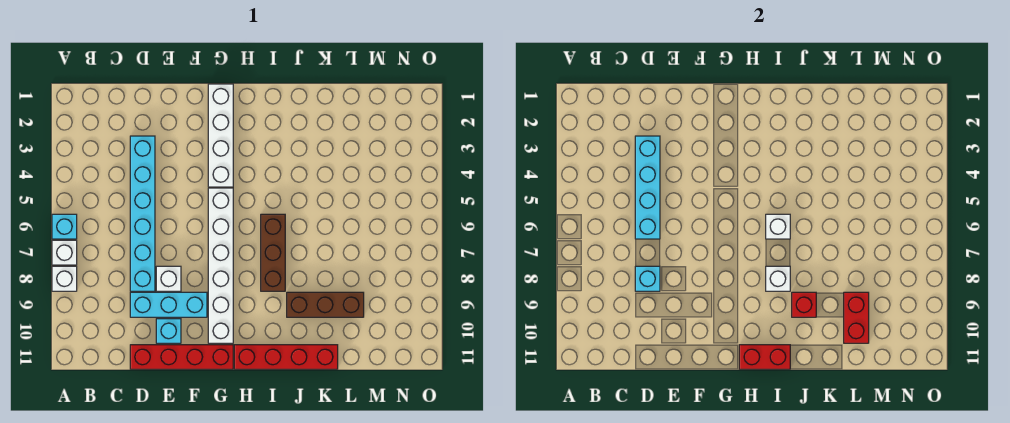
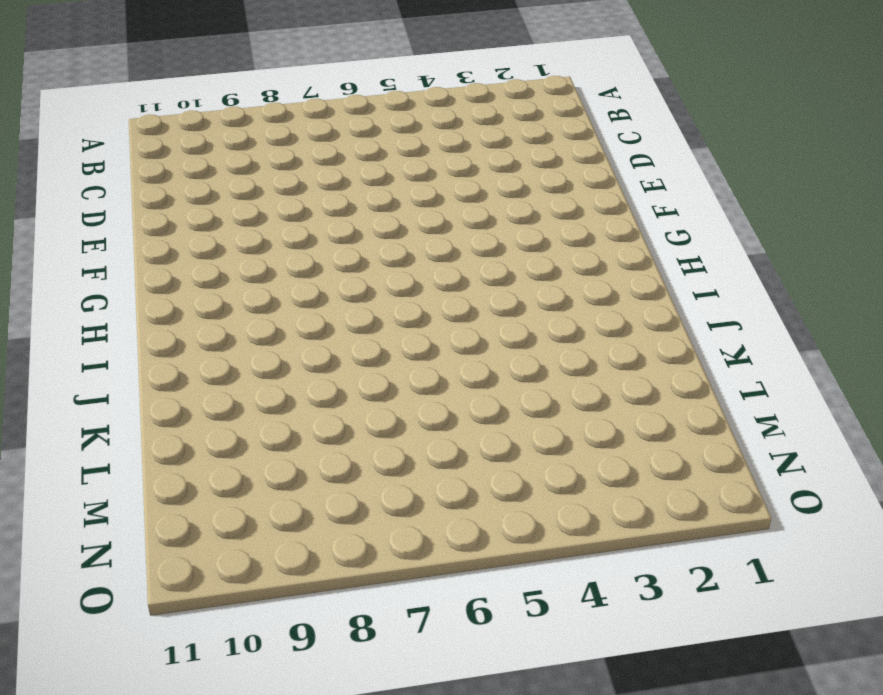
none -> cyan brick A6 level 1
none -> white brick A7 level 1
none -> white brick A8 level 1

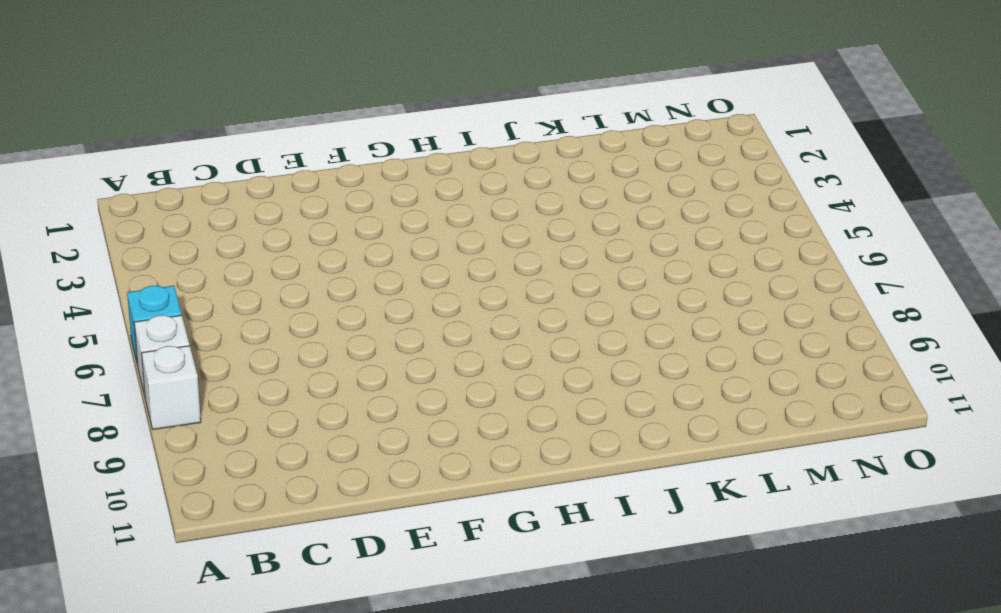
none -> cyan brick D3:D8 level 1
none -> cyan brick D9:F9 level 1
none -> red brick D11:G11 level 1

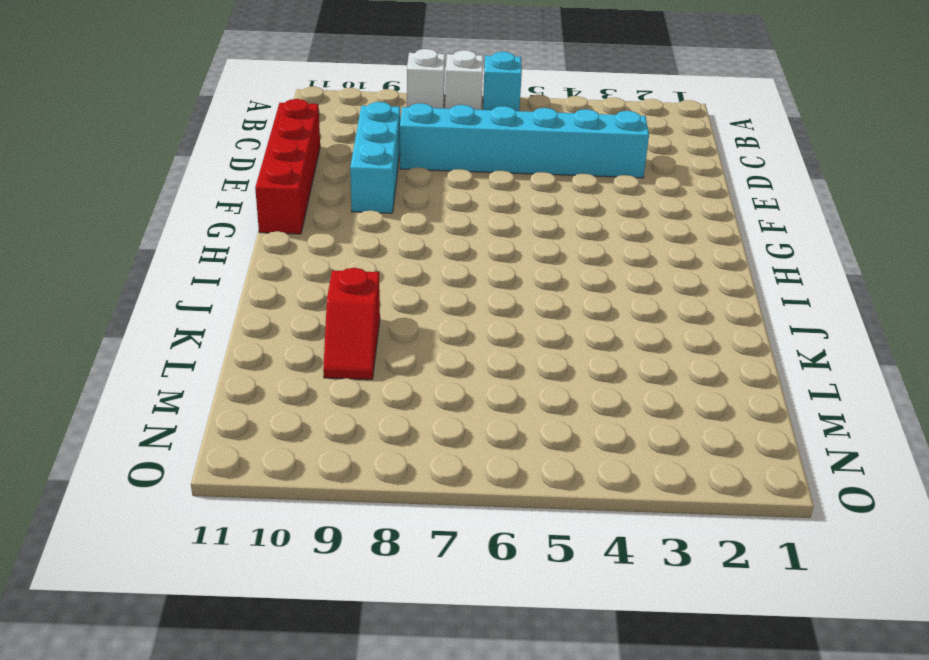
red slope K9:L9 level 1 top K -> brown brick J9:L9 level 1
none -> white brick E8 level 1
none -> cyan brick E10 level 1
none -> white brick G1:G4 level 1

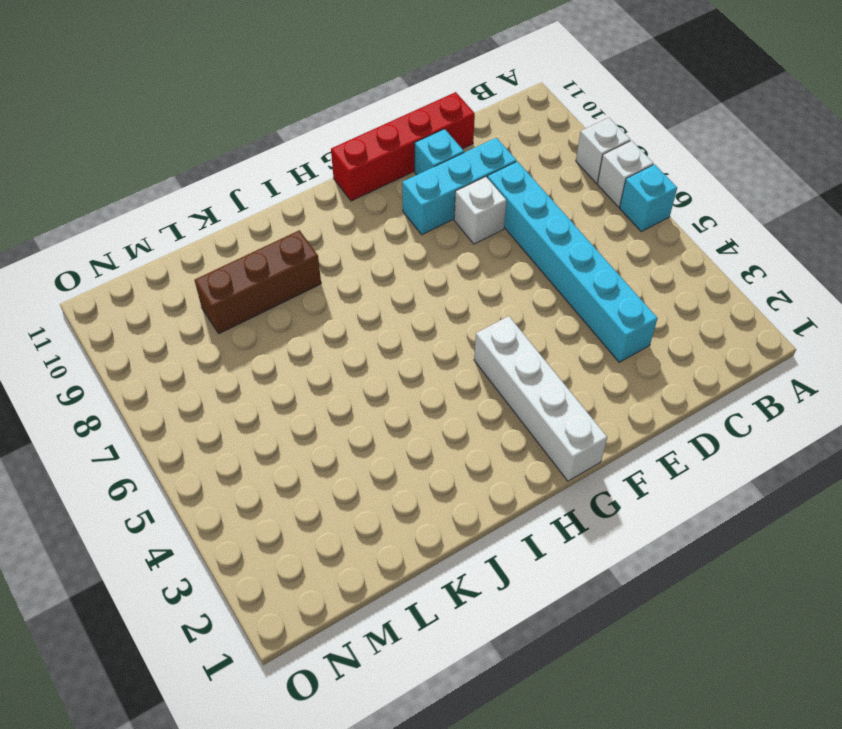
none -> white brick G5:G10 level 1
none -> red brick H11:K11 level 1
none -> brown brick I6:I8 level 1

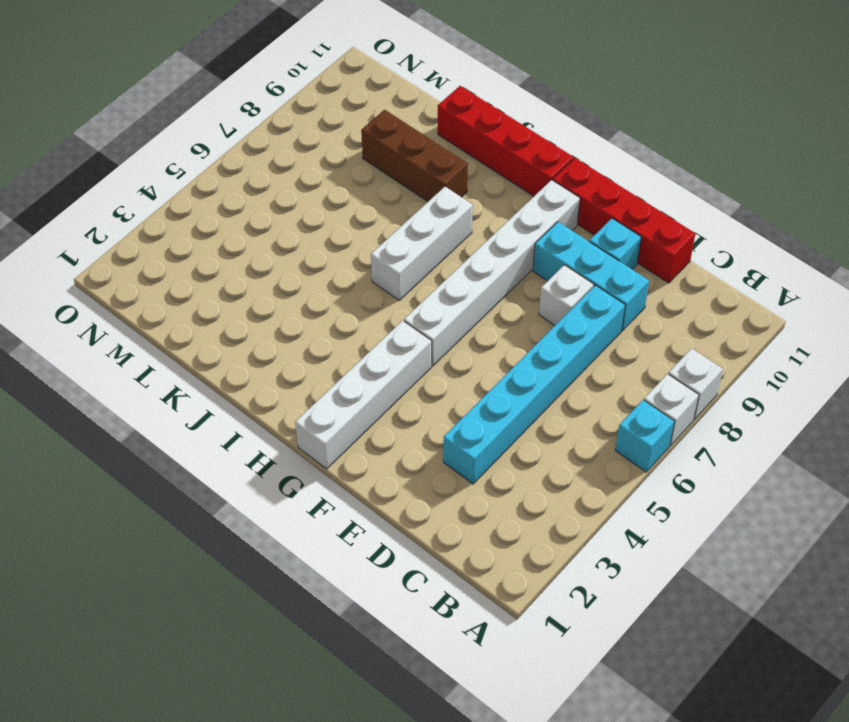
white brick I6:I8 level 1 -> brown brick I6:I8 level 1
none -> cyan brick D3:D6 level 2
none -> cyan brick D8 level 2
none -> red brick H11:I11 level 2

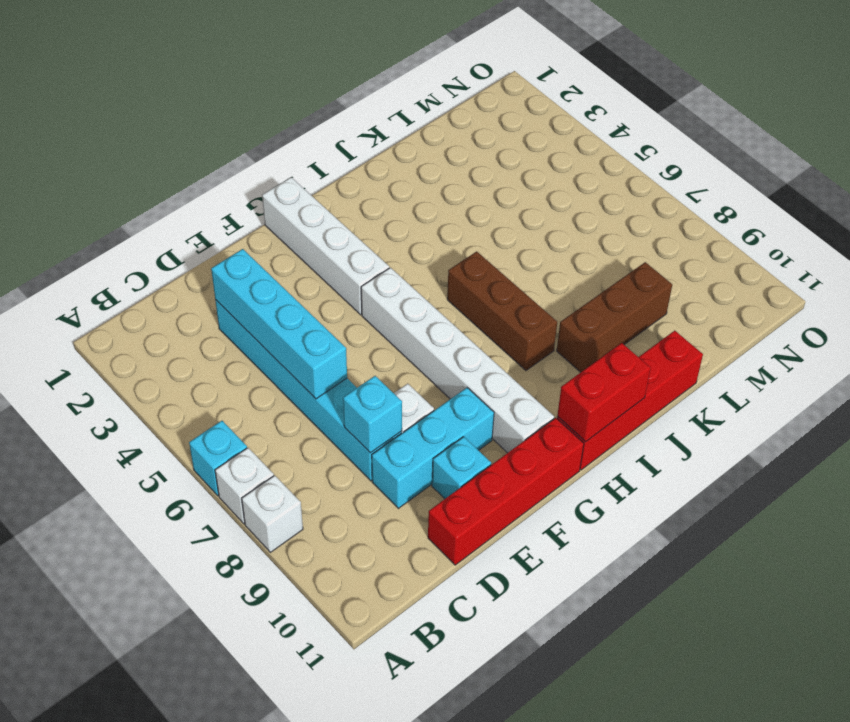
none -> white brick I6 level 2
none -> white brick I8 level 2
none -> red brick J9 level 2

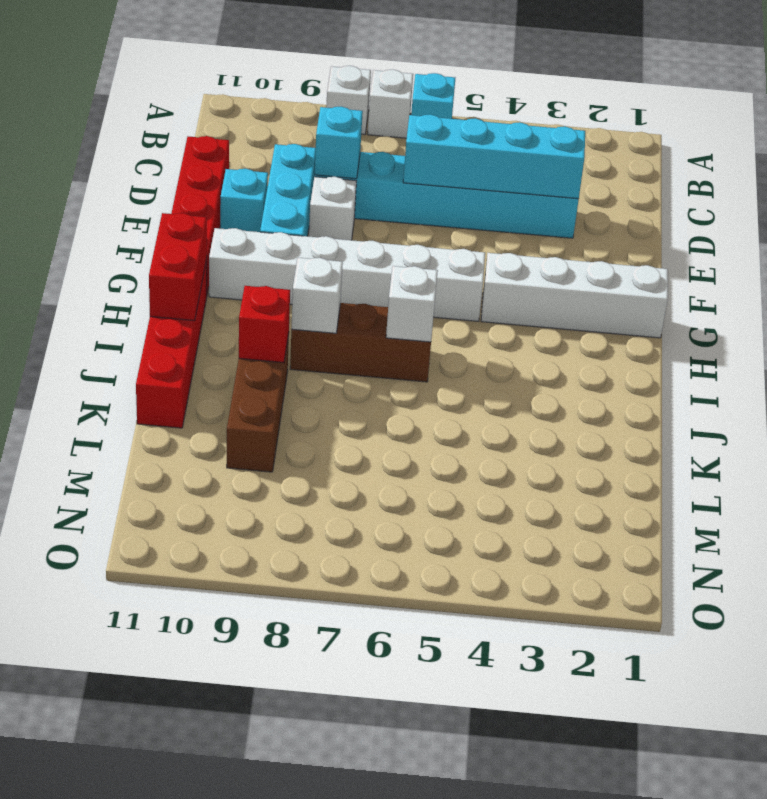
none -> red brick L9:L10 level 2

